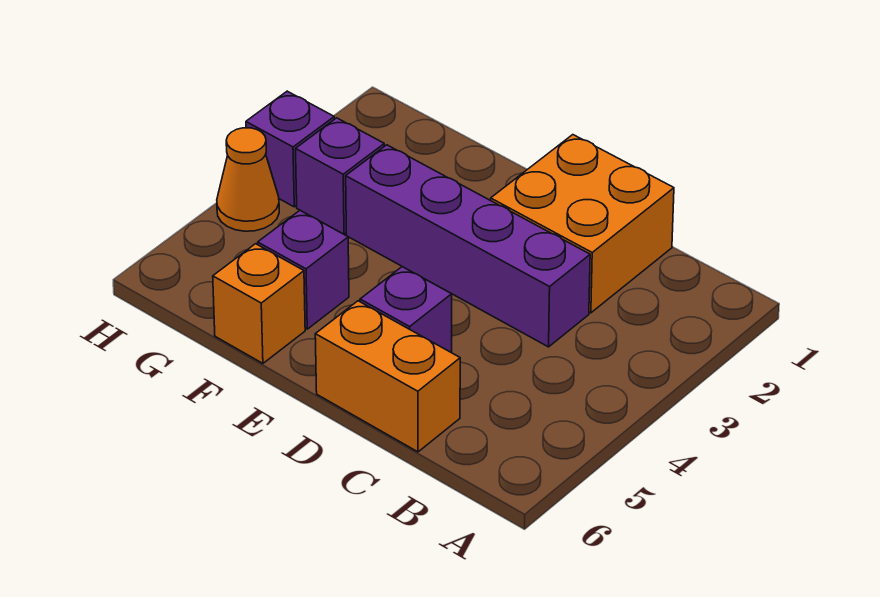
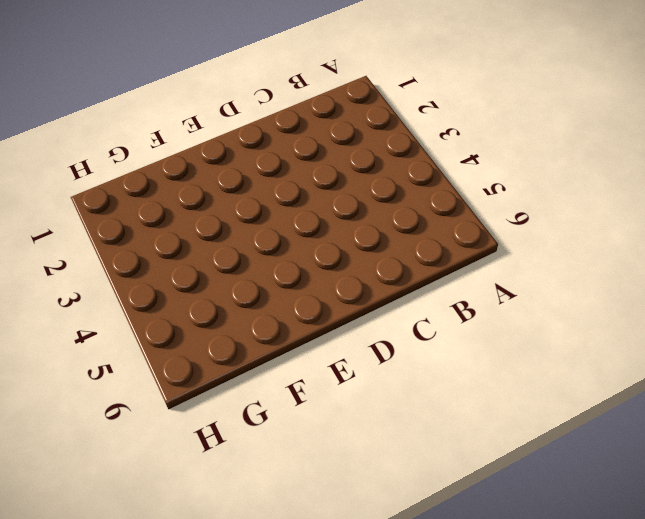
none -> orange brick C1:D2 level 1
none -> purple brick C3:F3 level 1

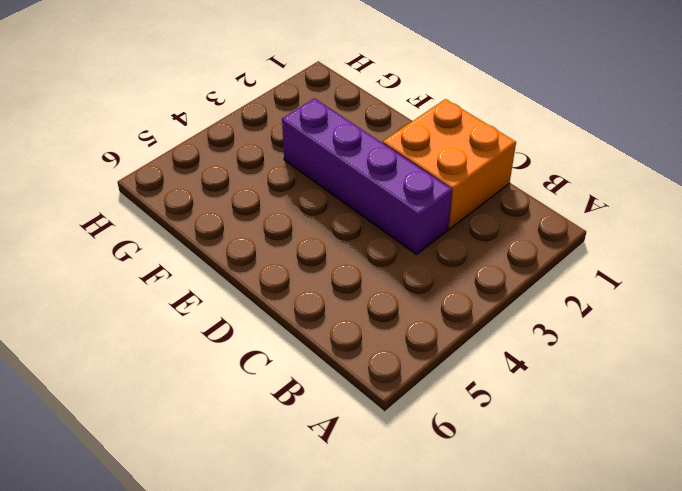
none -> orange brick C6:D6 level 1
none -> purple brick D5 level 1

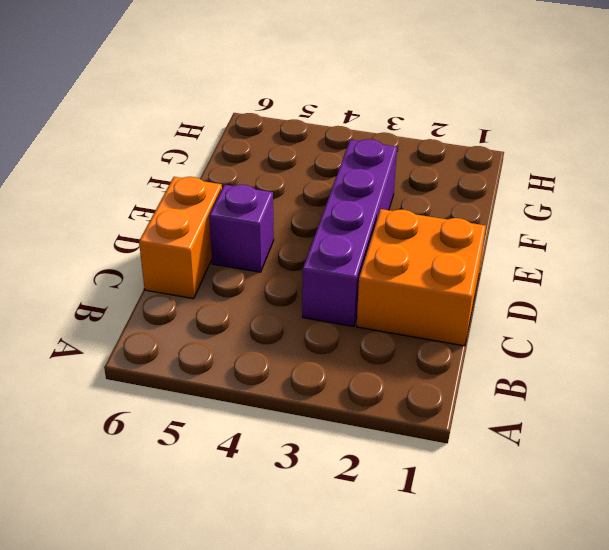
none -> purple brick F5 level 1
none -> orange brick F6 level 1

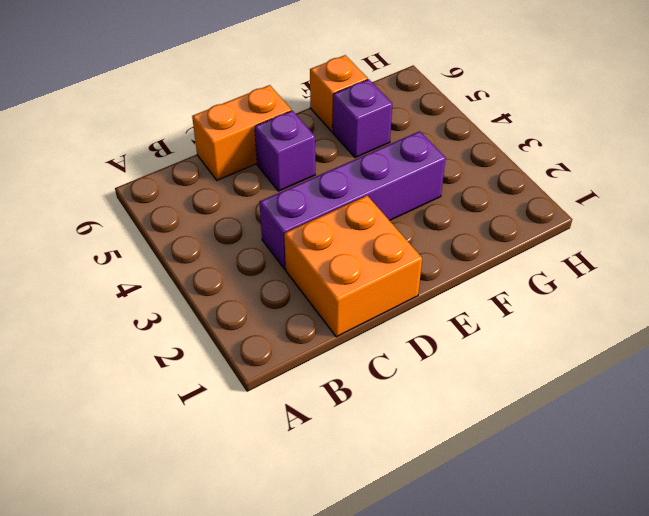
none -> purple brick G3 level 1
none -> purple brick H3 level 1

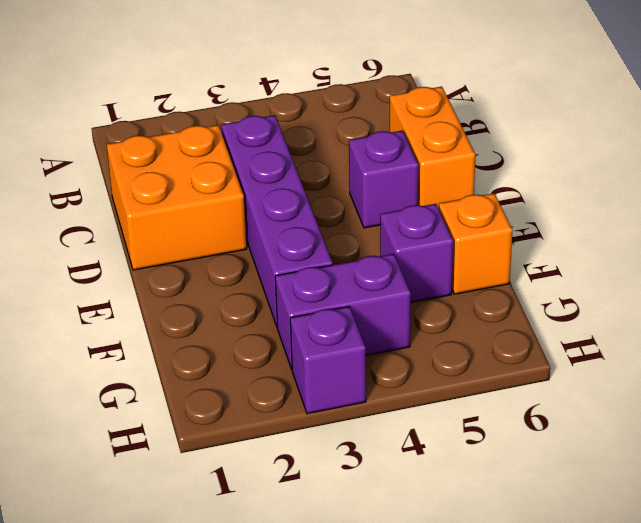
purple brick G3:G4 level 1 -> purple brick G3 level 1
none -> orange cone H4 level 1

